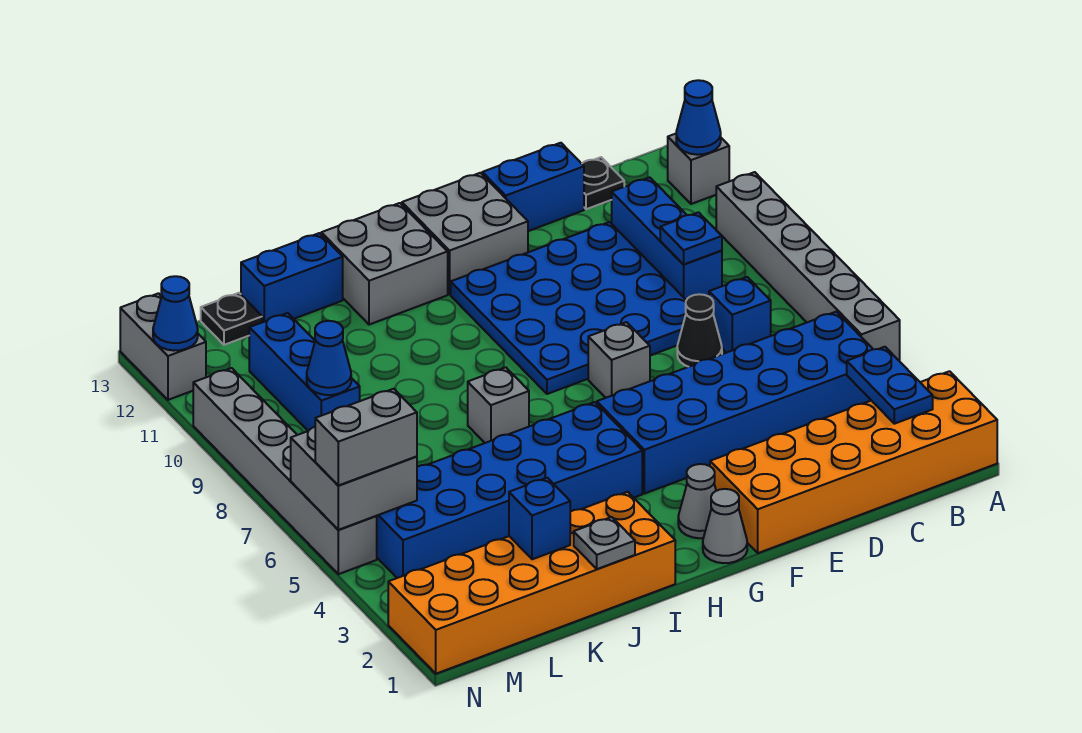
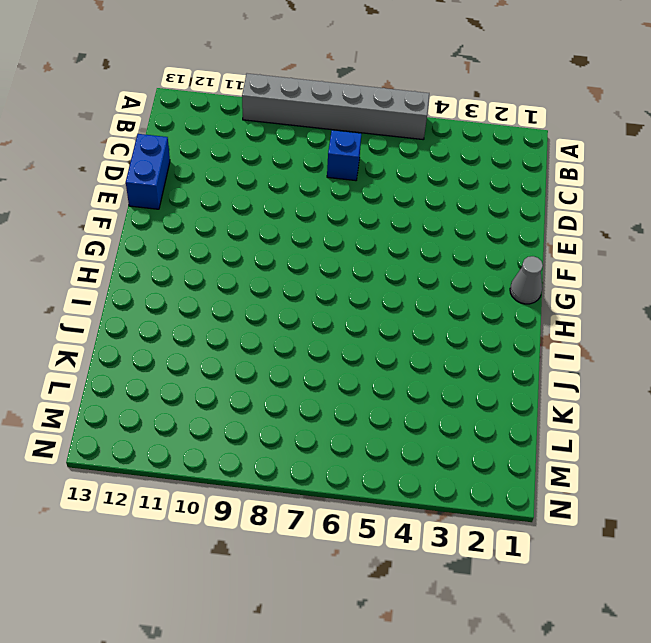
none -> orange brick A1:F2 level 1
none -> grey brick A12 level 1
none -> blue brick B4:G5 level 1
none -> blue brick C9:C11 level 1

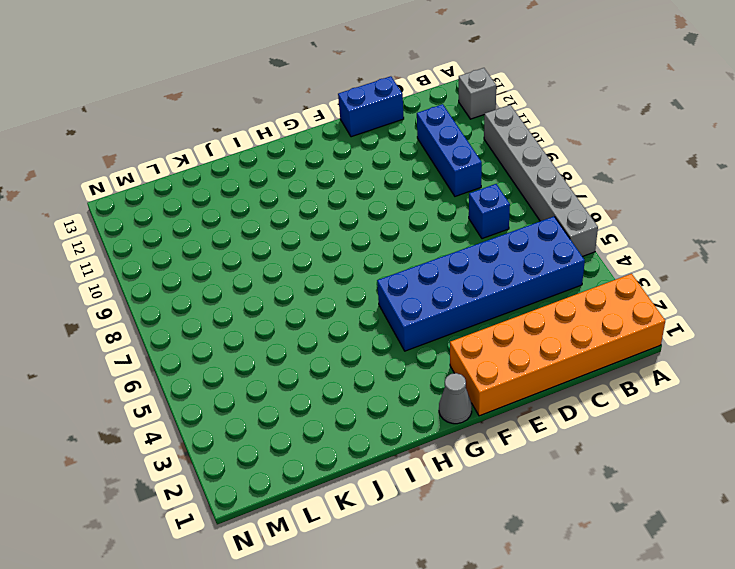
none -> black plate C13 level 1
none -> black cone D7 level 1
none -> blue plate D8:G11 level 1
none -> grey brick F7 level 1

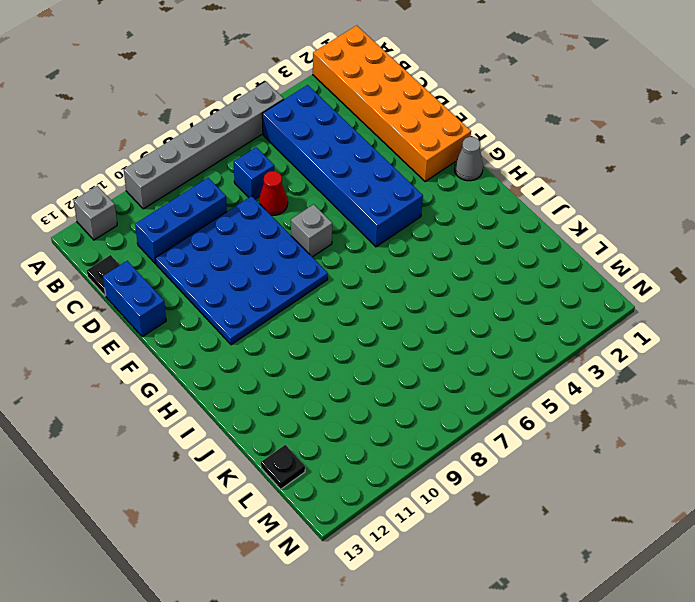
red cone D7 level 1 -> black cone D7 level 1
none -> grey brick F12:G13 level 1
none -> grey cone G2 level 1
none -> blue brick H4:M5 level 1
none -> grey brick H12:I13 level 1

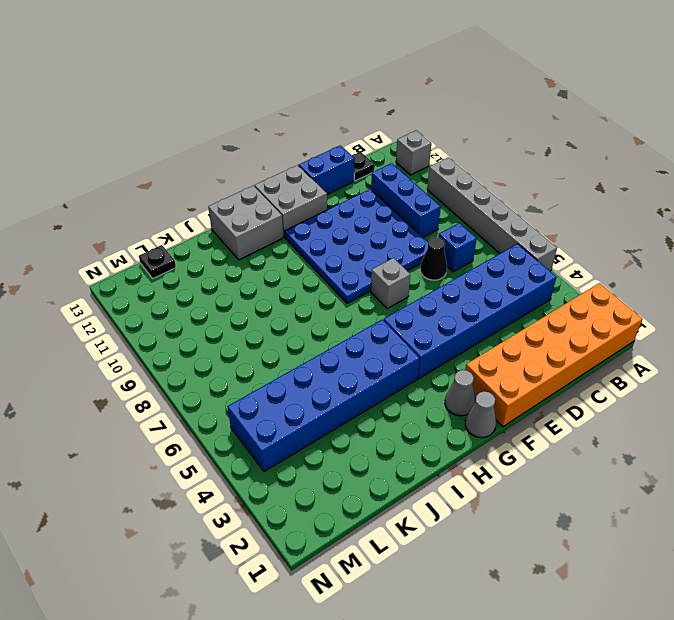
none -> orange brick I1:N2 level 1
none -> grey brick I7 level 1
none -> blue brick J13:K13 level 1
none -> blue brick L9:L11 level 1

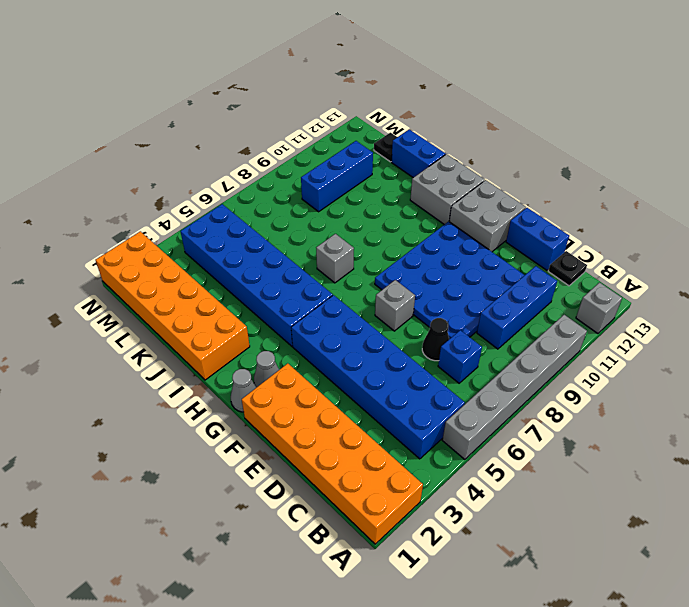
none -> grey brick N5:N10 level 1
none -> grey brick N12:N13 level 1
none -> blue cone A12 level 2
none -> blue plate B2:B3 level 2

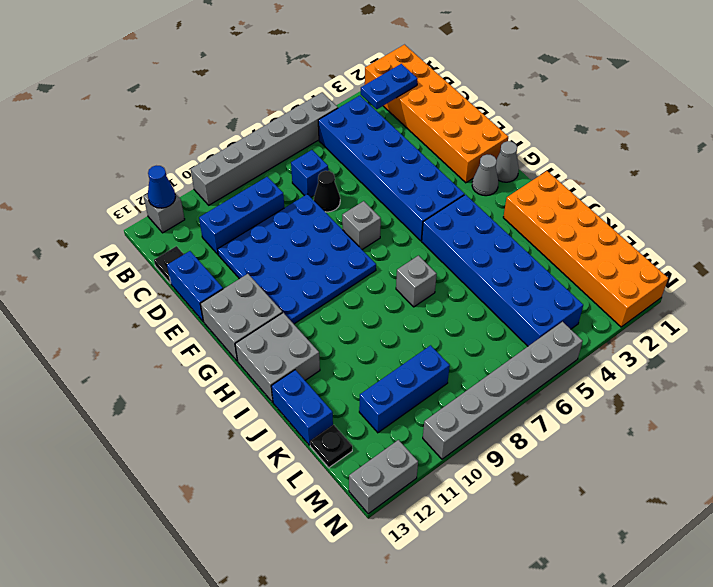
none -> blue plate C9 level 2
none -> grey plate J1 level 2
none -> blue brick K2 level 2
none -> blue cone L9 level 2

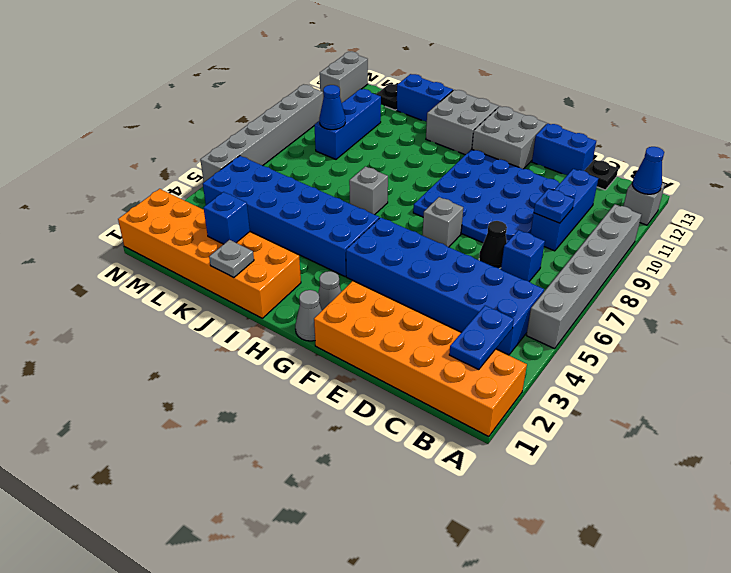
none -> grey brick M5:N6 level 2
none -> blue cone N12 level 2
none -> grey brick M5:N5 level 3

